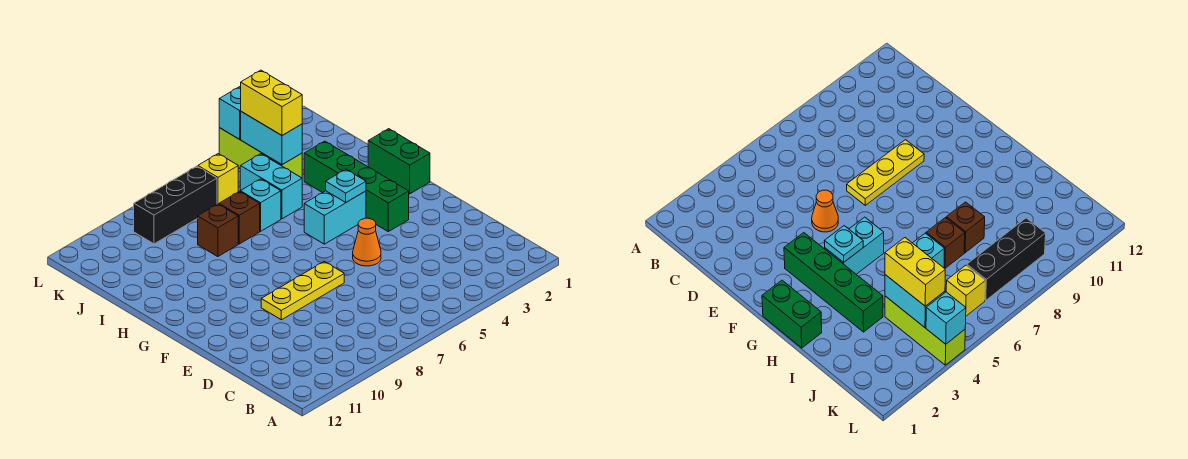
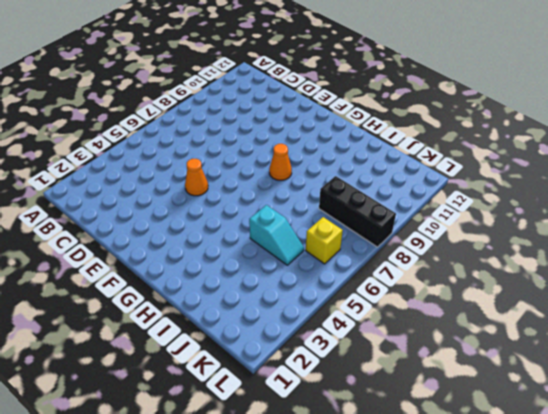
orange cone G8 level 1 -> none
cyan slope I5:J5 level 1 top I -> cyan brick I5:J5 level 1
black brick J8:L8 level 1 -> black brick K7:K9 level 1
none -> yellow plate E7:E9 level 1
none -> green brick F3:I3 level 1
none -> green brick G1:H1 level 1

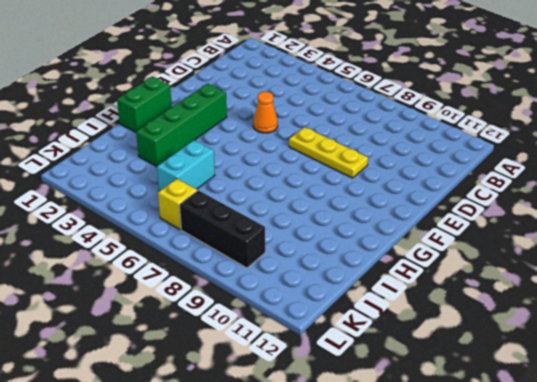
none -> cyan brick G4:G5 level 1
none -> cyan brick I6 level 1
none -> brown brick I7 level 1

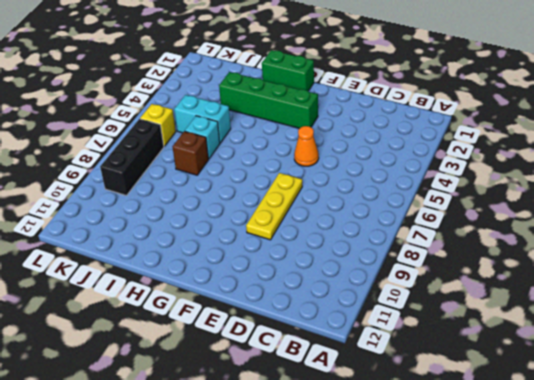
none -> cyan brick G4:G5 level 1
none -> brown brick I8 level 1
none -> lime brick J4:L4 level 1

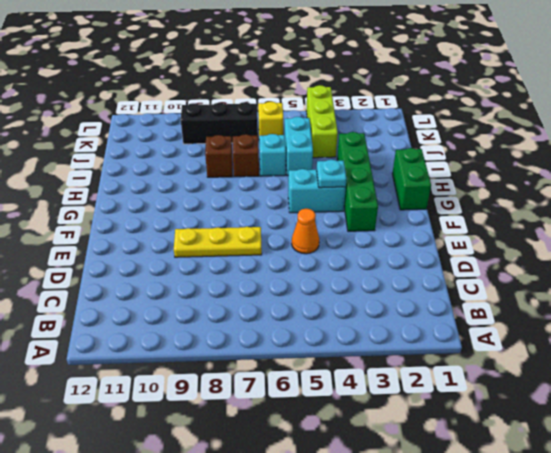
none -> cyan brick J4:K4 level 2
none -> cyan brick L4 level 2
none -> yellow brick J4:K4 level 3

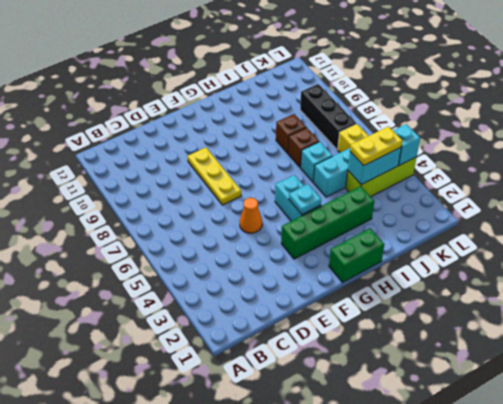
yellow plate J4:K4 level 3 -> yellow brick J4:K4 level 3

